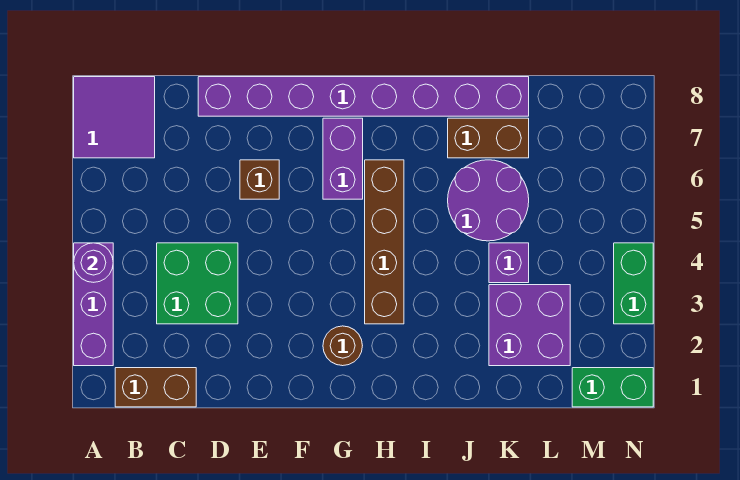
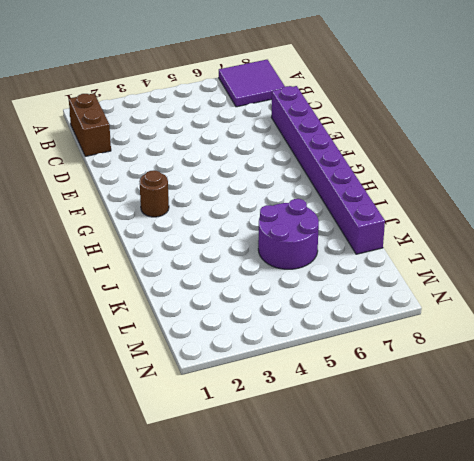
none -> purple brick A2:A4 level 1
none -> green brick C3:D4 level 1
none -> brown brick E6 level 1

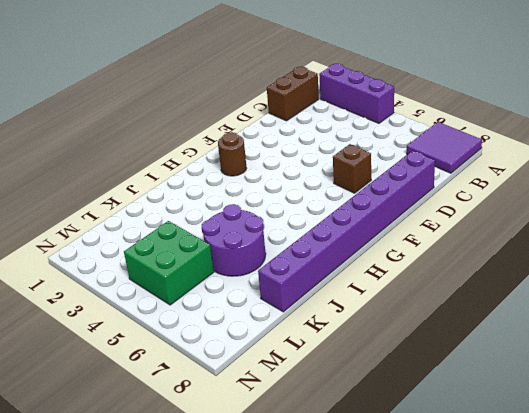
green brick L4:M5 level 1 -> green brick C3:D4 level 1
none -> purple brick G6:G7 level 1
none -> brown brick H3:H6 level 1
none -> brown brick J7:K7 level 1

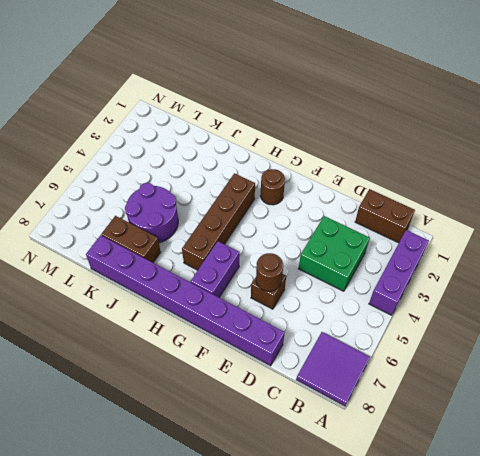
brown round brick E6 level 2 -> none
none -> purple brick K2:L3 level 1
none -> purple brick K4 level 1
none -> green brick M1:N1 level 1

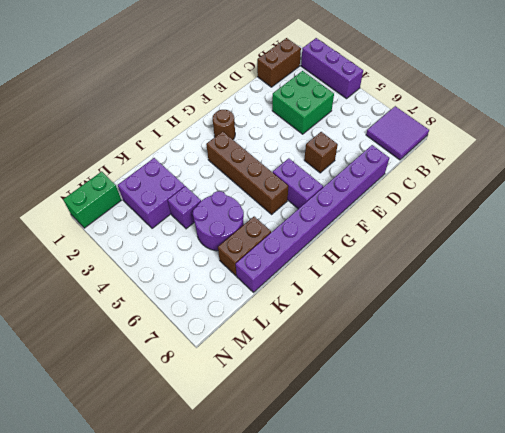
none -> green brick N3:N4 level 1
none -> purple round brick A4 level 2

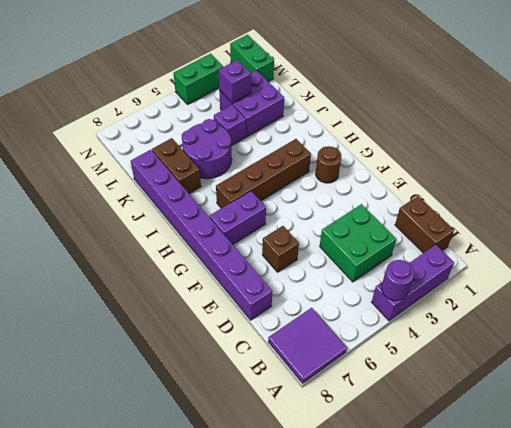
purple brick L3 level 2 -> none

